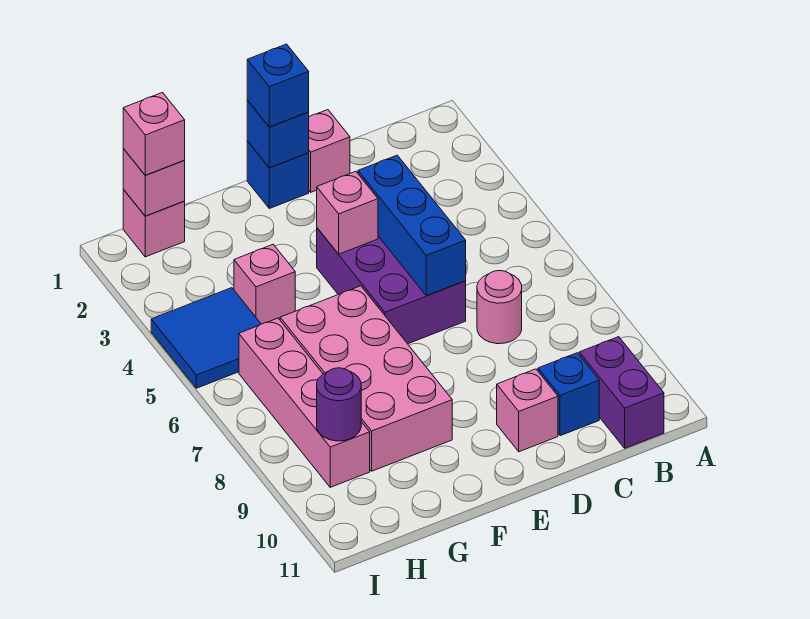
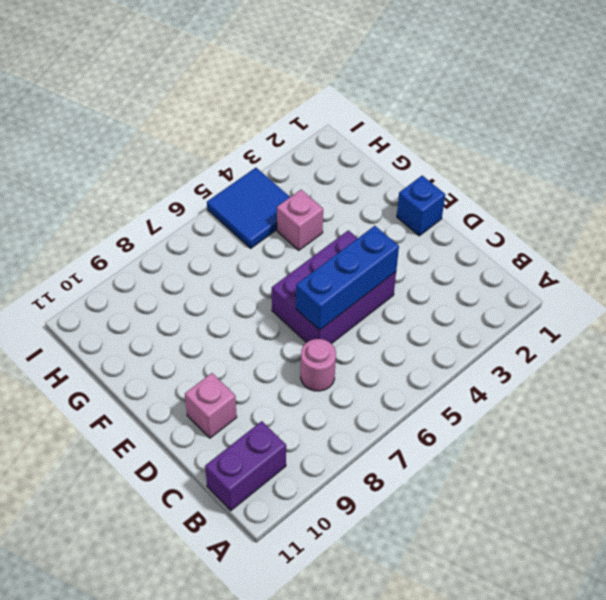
none -> blue brick C10 level 1
none -> pink brick D1 level 1
none -> pink brick F6:G9 level 1

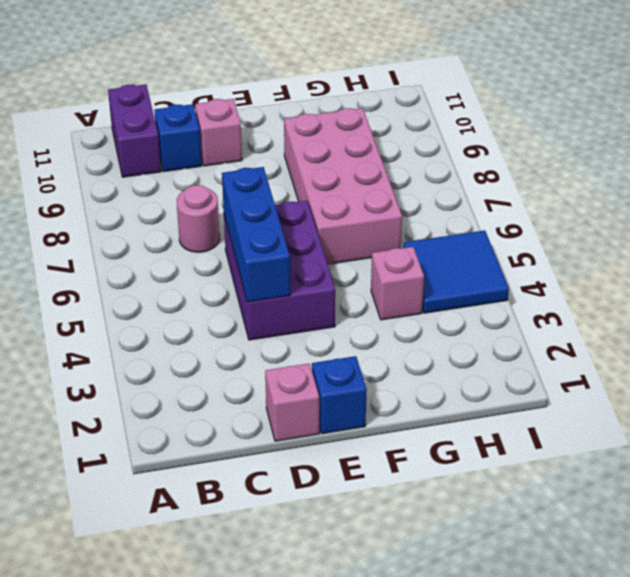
none -> pink brick H1 level 1
none -> pink brick H6:H9 level 1
none -> blue brick E1 level 2

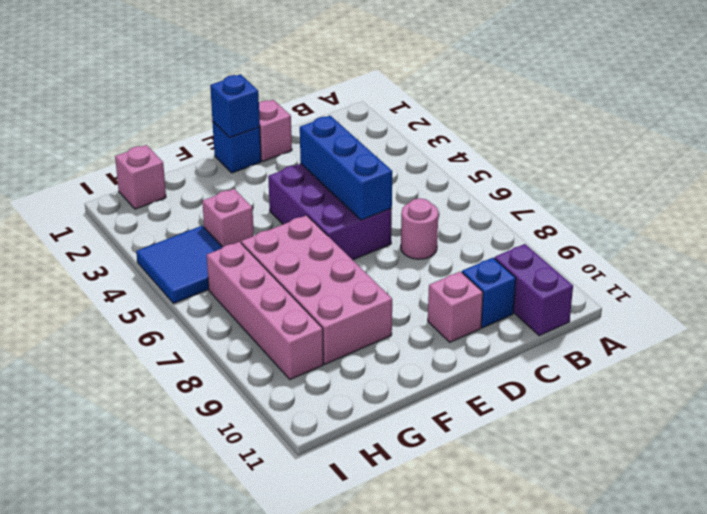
none -> pink brick E4 level 2
none -> pink brick H1 level 2
none -> purple round brick H9 level 2

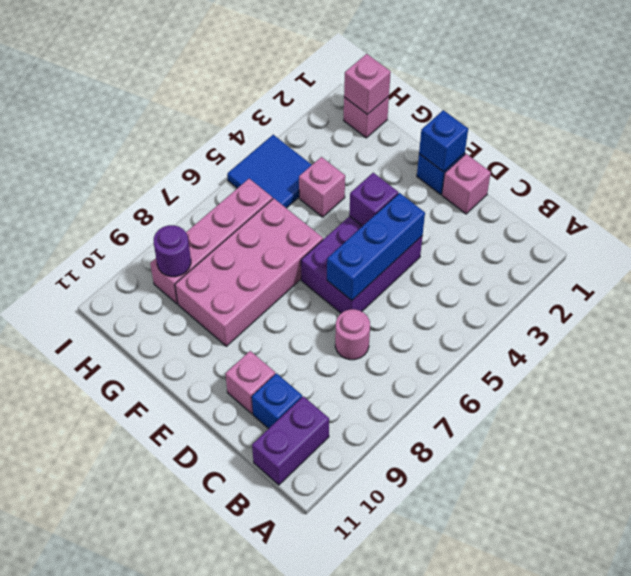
purple brick E4 level 2 -> pink brick E4 level 2
none -> blue brick E1 level 3
none -> pink brick H1 level 3

